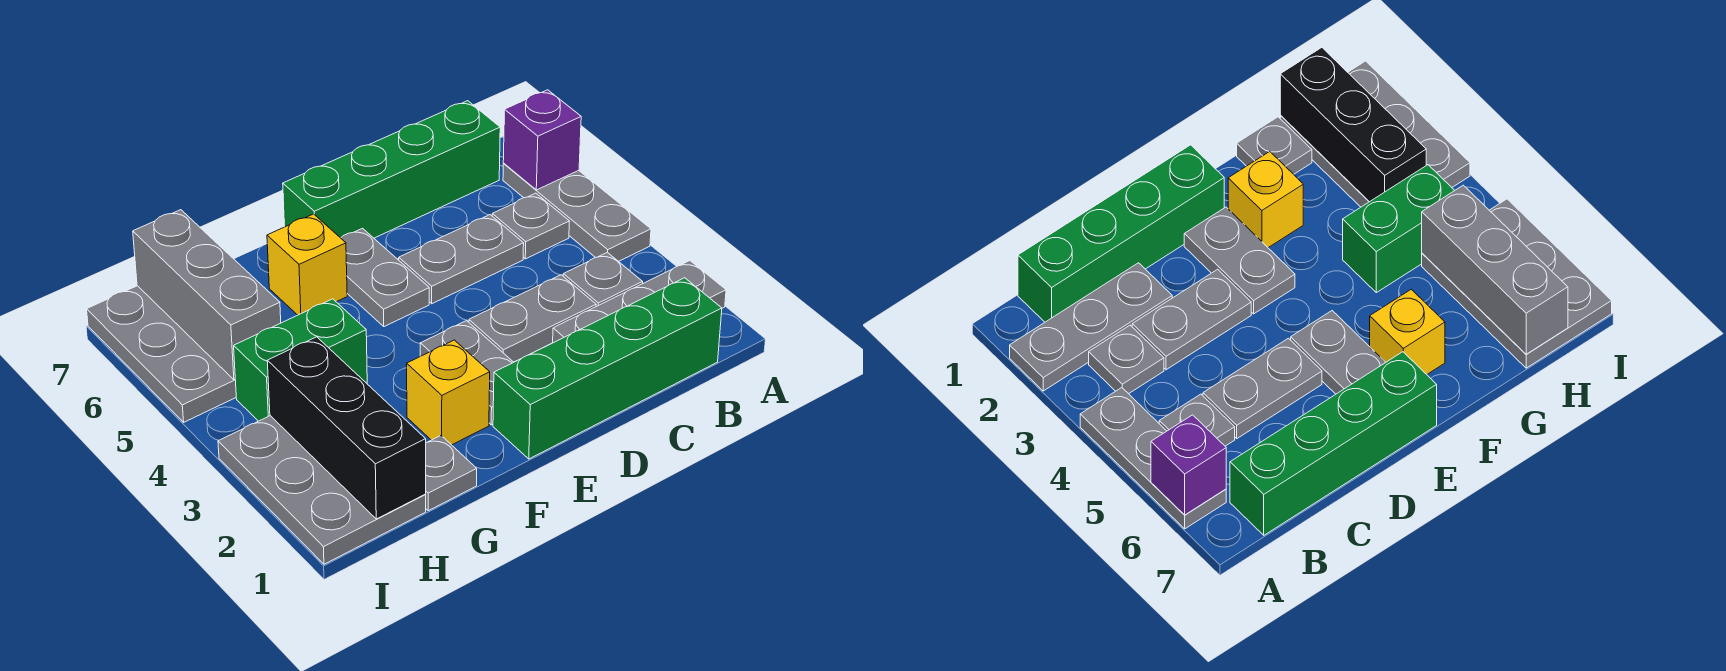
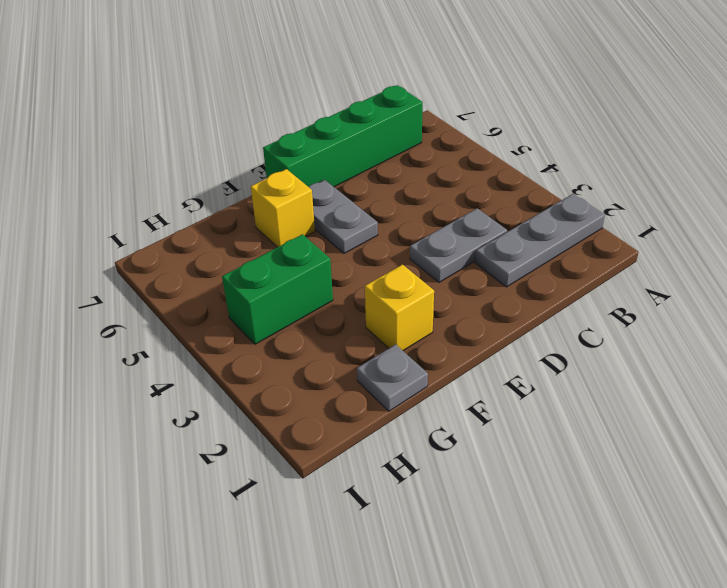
none -> grey plate A4:A6 level 1
none -> green brick B1:E1 level 1
none -> grey plate B3 level 1

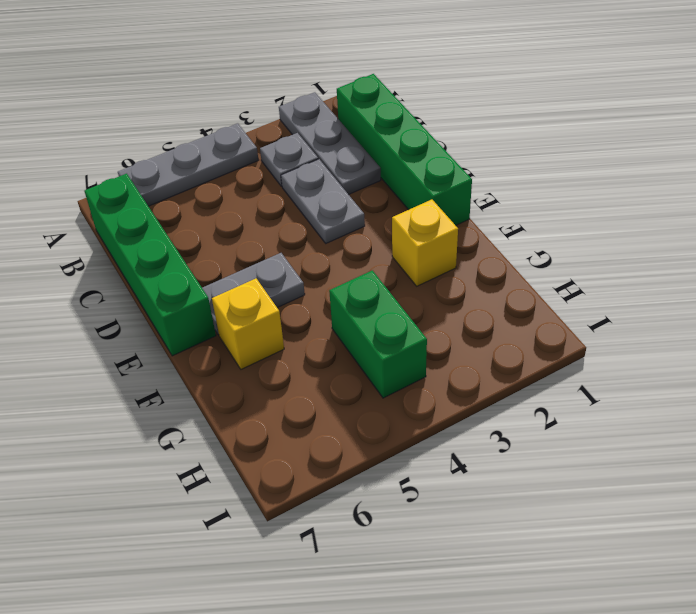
none -> grey plate B5 level 1
none -> grey plate C5:D5 level 1
none -> grey plate E2:E3 level 1

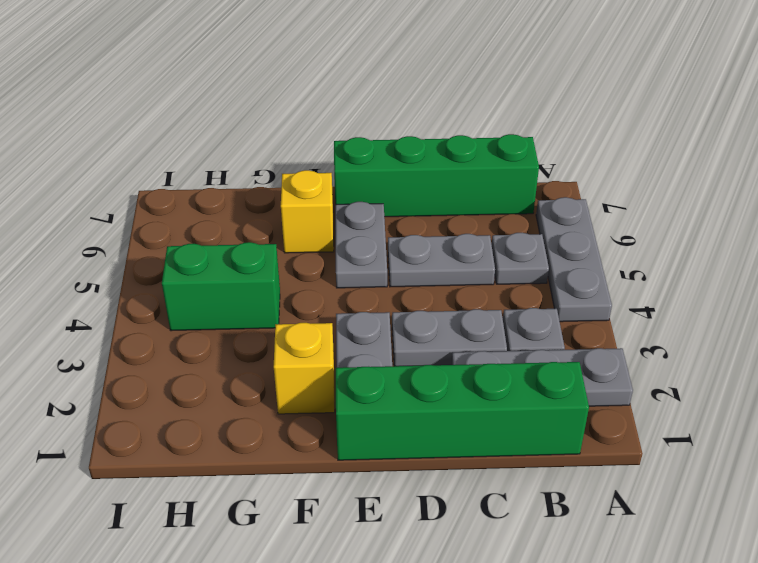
none -> grey plate G1 level 1
none -> grey plate H1:I3 level 1
none -> grey plate H5:I7 level 1

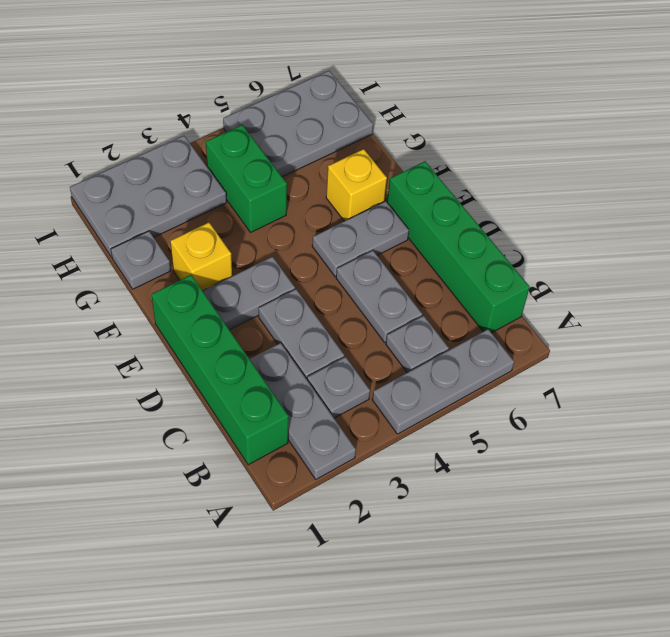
none -> purple brick A6 level 2
none -> black brick H1:H3 level 2
none -> grey brick H5:H7 level 2

